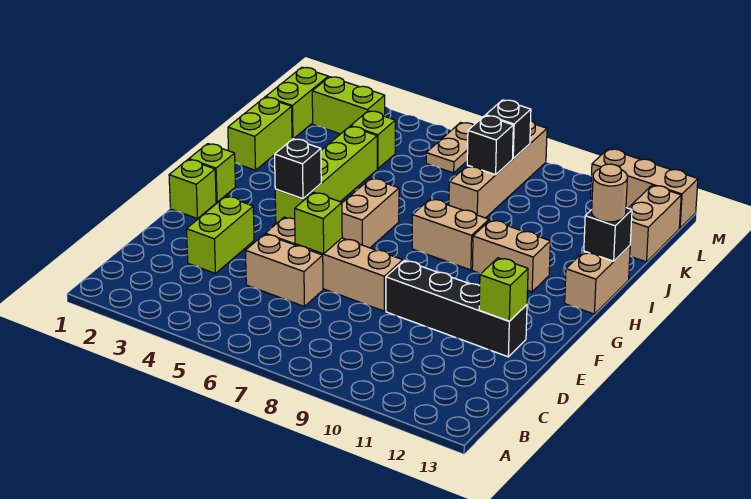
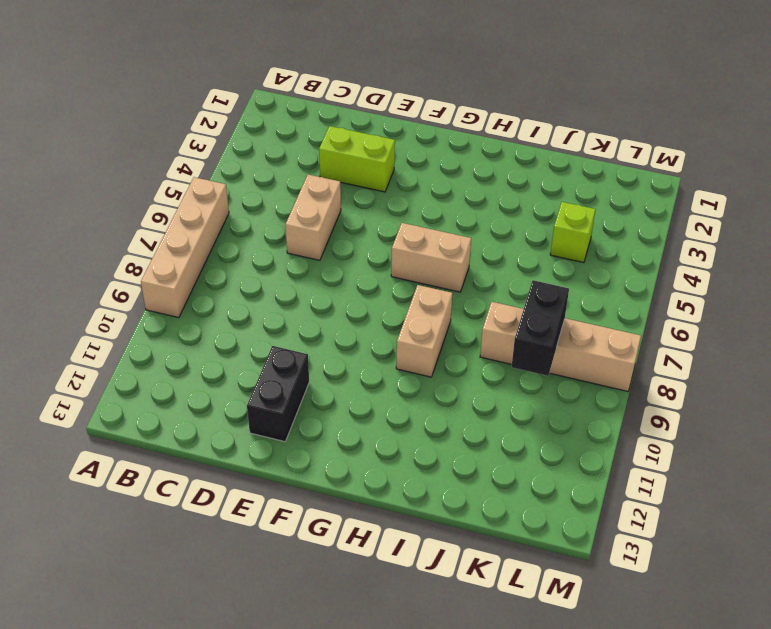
tan brick A6:A9 level 1 -> tan brick E5:E8 level 1
black brick E11:E12 level 1 -> black brick E9:E12 level 1
black brick K8:K9 level 2 -> black brick K8 level 2
none -> lime brick F1 level 1
none -> lime brick G1 level 1
none -> lime brick G4:J4 level 1

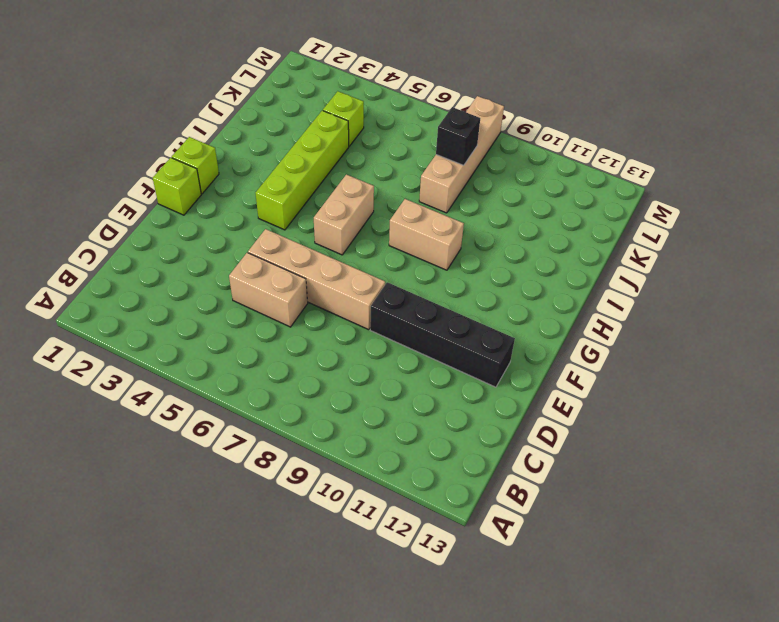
none -> lime brick D3:E3 level 1
none -> tan brick H10:H11 level 1
none -> tan brick H13:I13 level 1

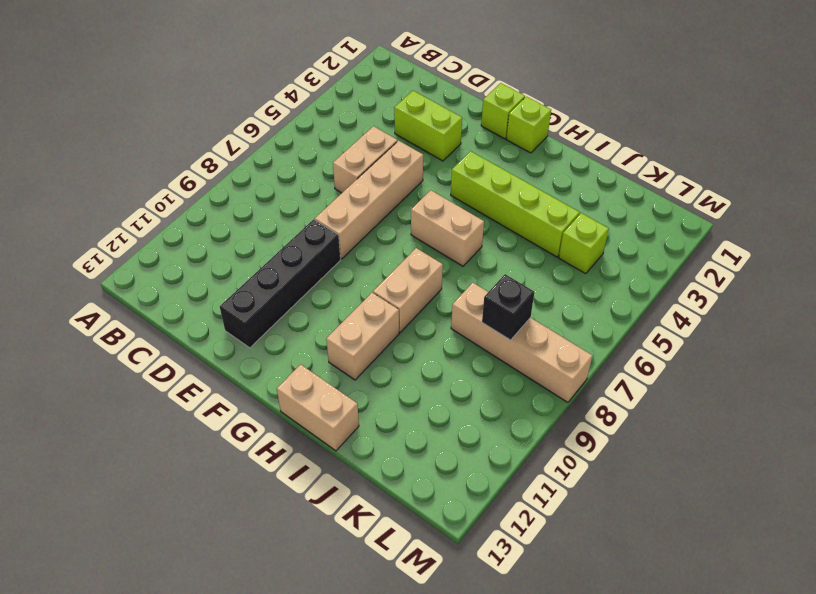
none -> lime brick I1:J1 level 1
none -> lime brick K1:L1 level 1
none -> tan brick K13:L13 level 1

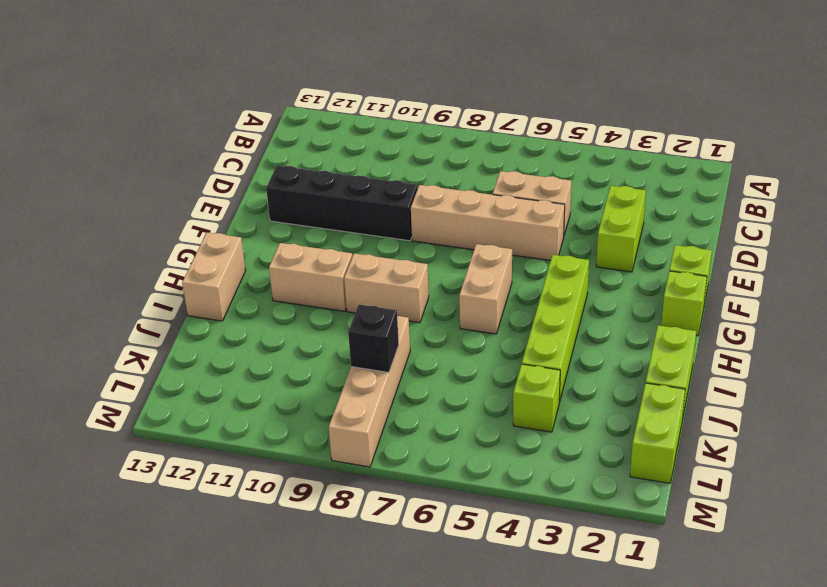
none -> tan brick K13:L13 level 1
none -> lime brick L2:L3 level 1
none -> tan plate L6:M6 level 1

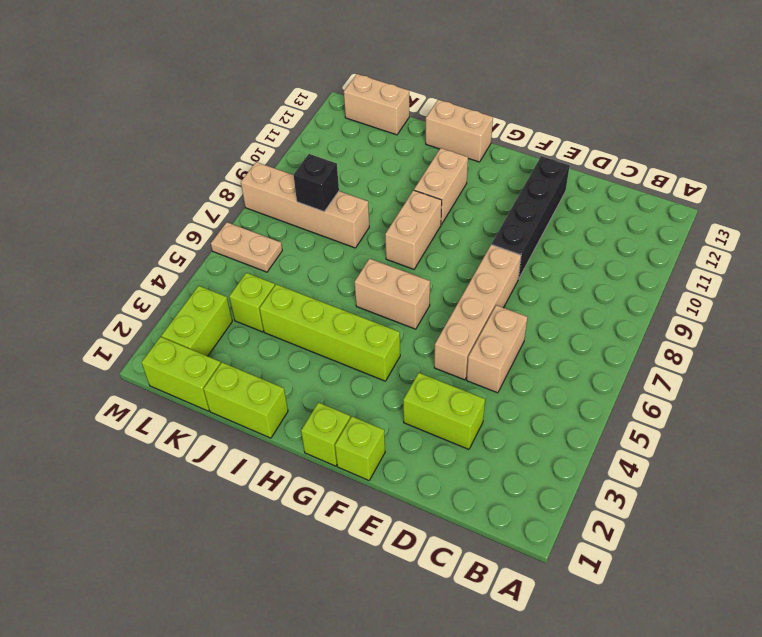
none -> tan brick M11:M13 level 1
none -> lime brick E6 level 2
none -> lime brick E12 level 2

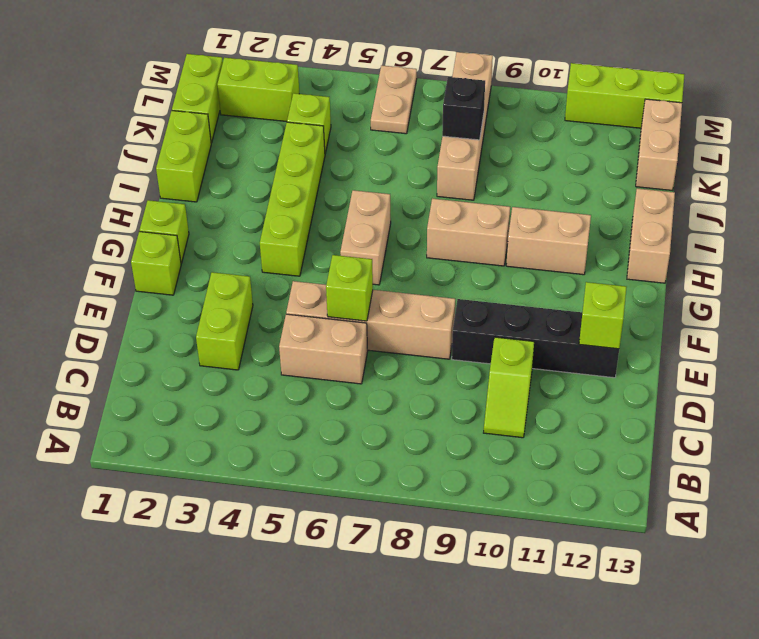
lime slope C10:D10 level 1 top D -> none
lime brick M11:M13 level 1 -> tan brick M11:M13 level 1
none -> black brick G4 level 2
none -> black brick I13 level 2
none -> black brick L8 level 2

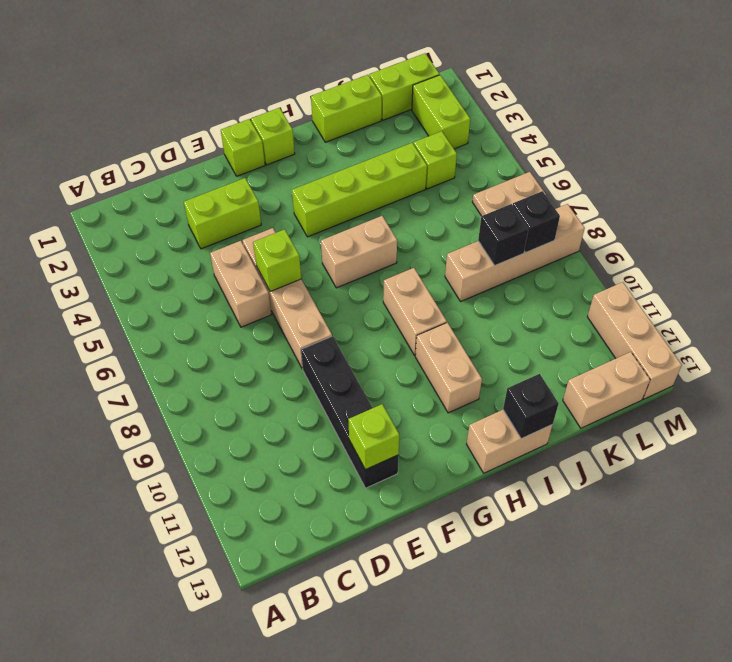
none -> black brick G4 level 2
none -> tan round brick I13 level 3

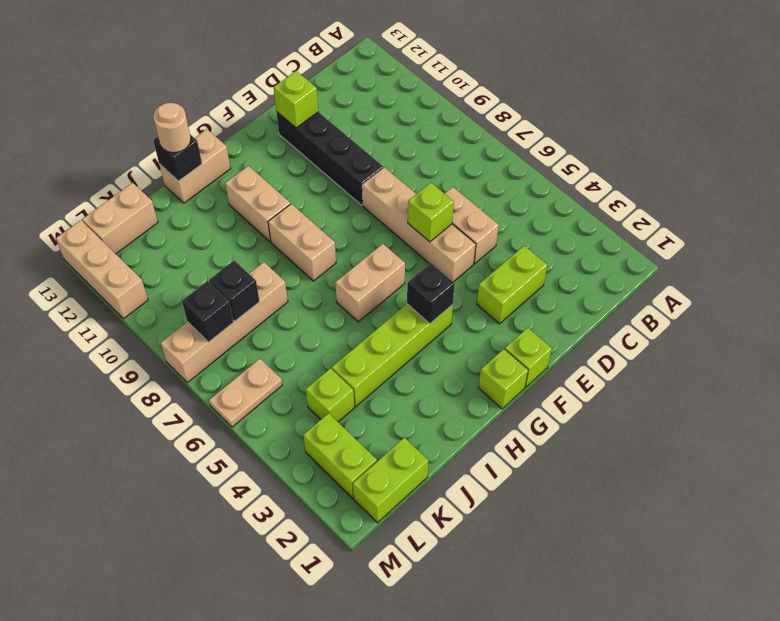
none -> lime brick I1:J1 level 1

